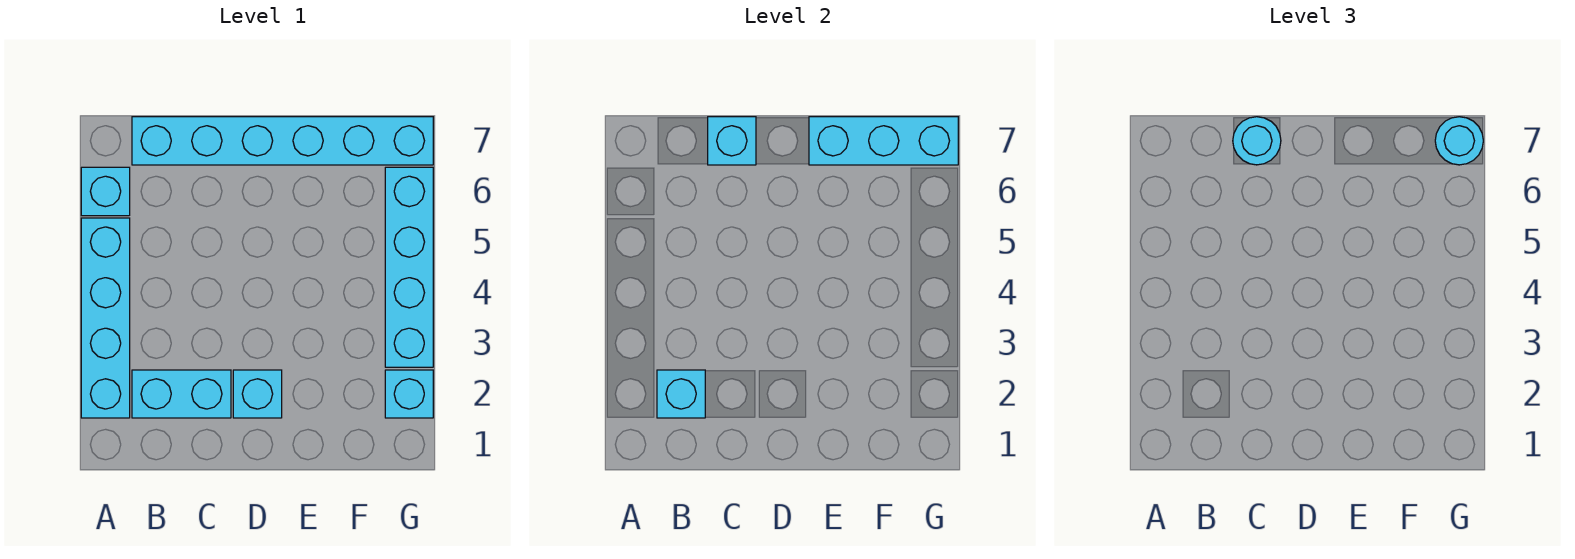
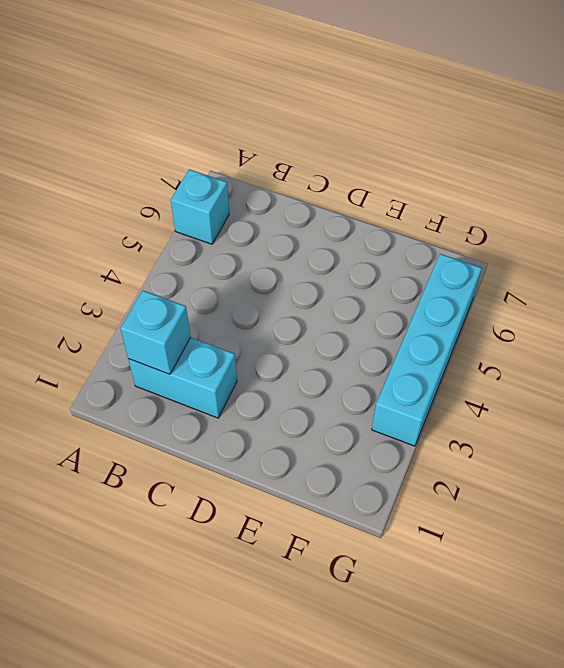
none -> cyan brick A2:A5 level 1
none -> cyan brick B7:G7 level 1
none -> cyan brick D2 level 1

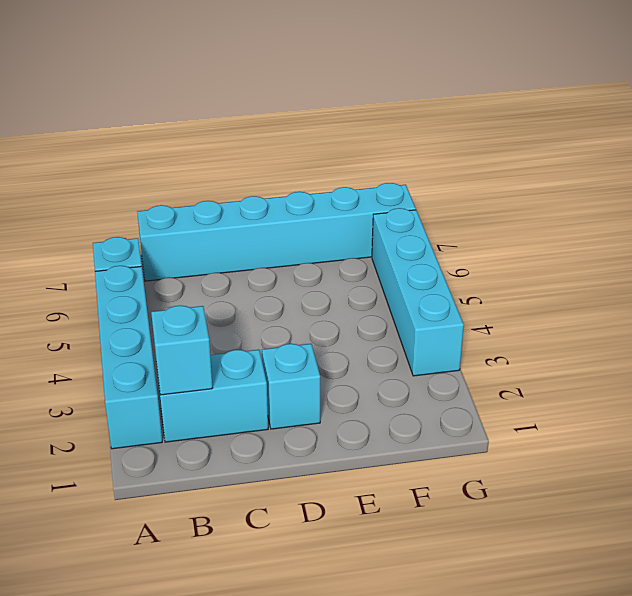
none -> cyan brick G2 level 1
none -> cyan brick C7 level 2
none -> cyan brick E7:G7 level 2

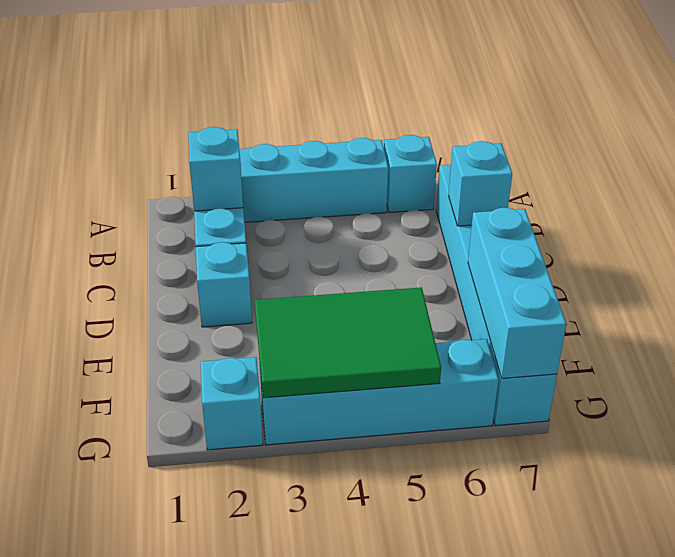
green tile F3:G5 level 2 -> none
none -> cyan round brick C7 level 3
none -> cyan round brick G7 level 3

